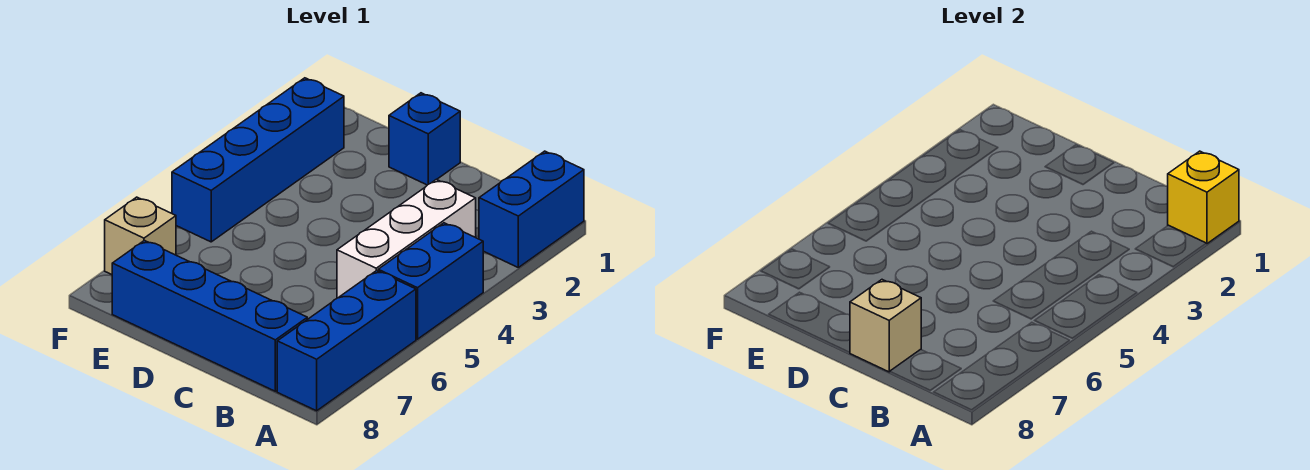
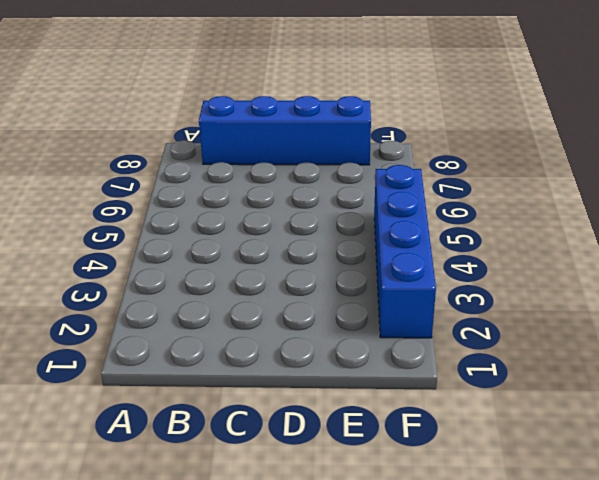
none -> blue brick A1:A2 level 1
none -> blue brick A4:A5 level 1

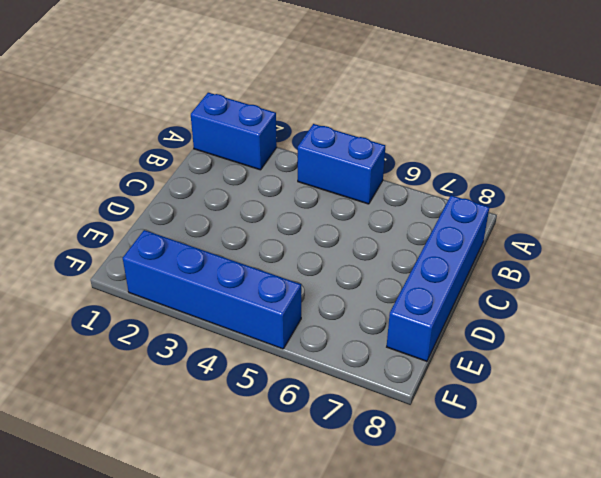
none -> blue brick A6:A8 level 1
none -> white brick B3:B5 level 1

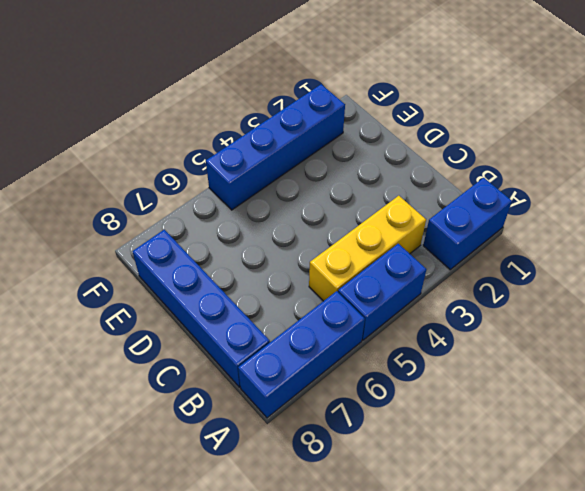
yellow brick B3:B5 level 1 -> white brick B3:B5 level 1
none -> blue brick D1 level 1
none -> tan brick F7 level 1

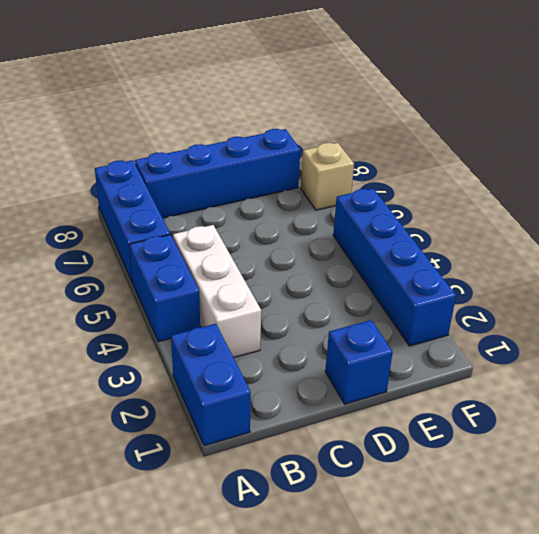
none -> yellow brick A1 level 2
none -> tan brick C8 level 2

